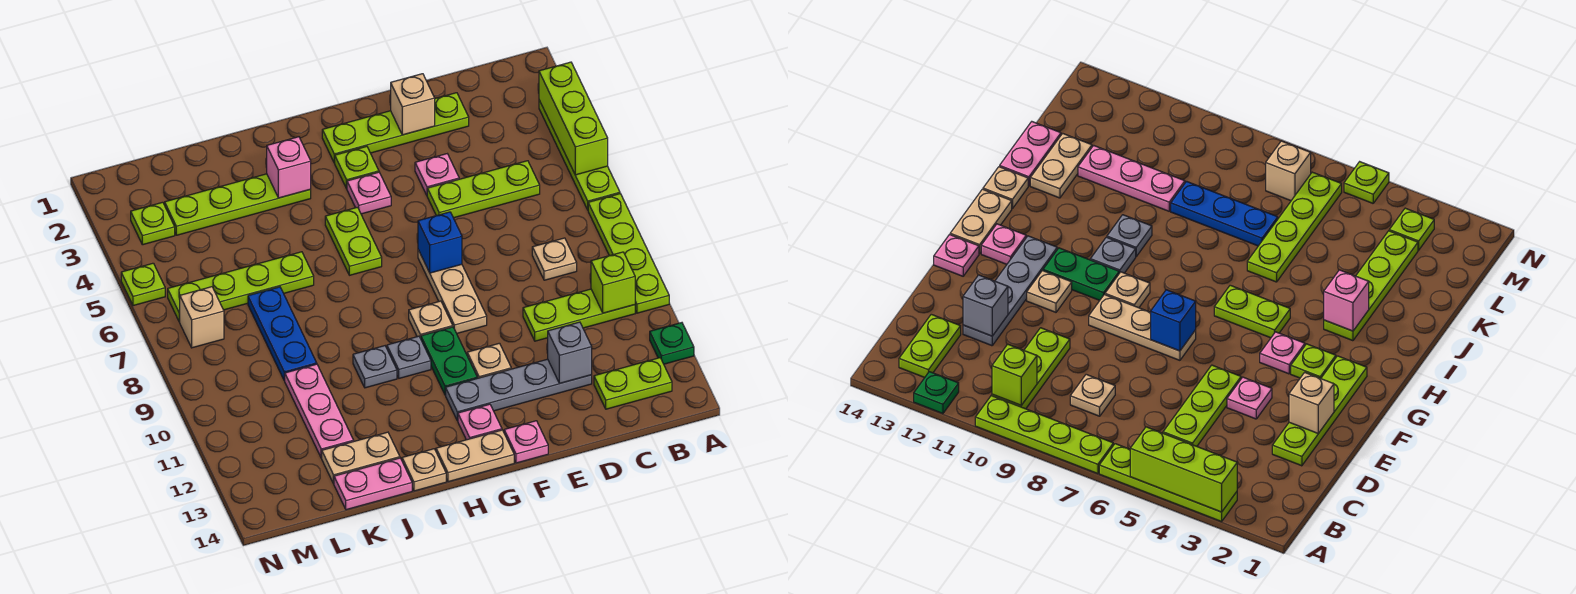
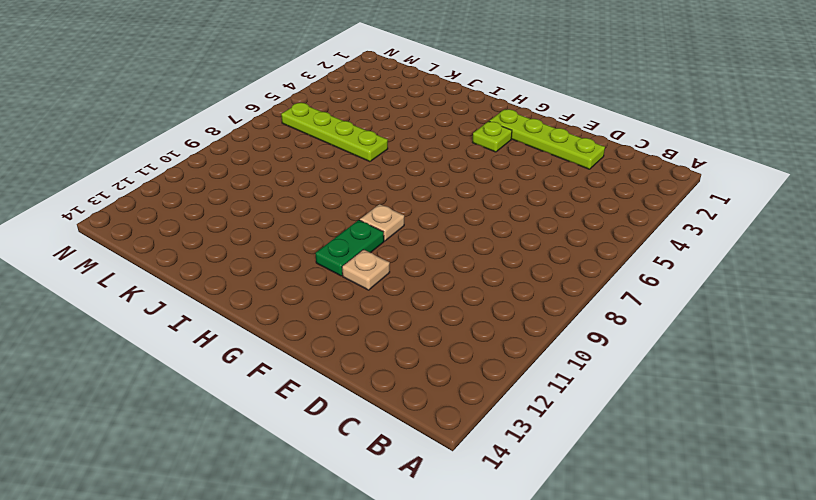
none -> lime plate A3:A6 level 1
none -> lime plate A7:A10 level 1
none -> green plate A12 level 1
none -> lime plate B10:D10 level 1

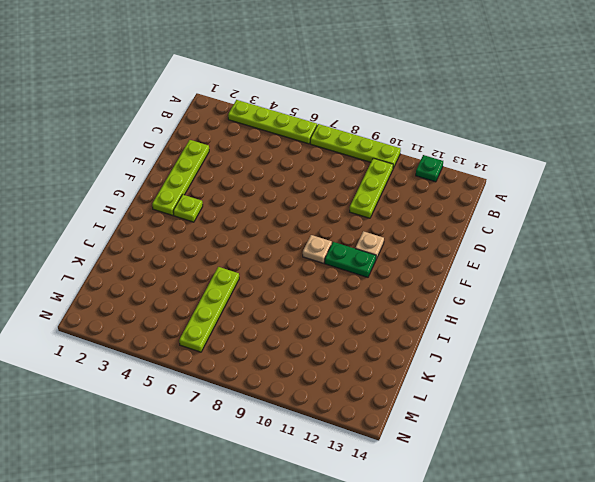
none -> lime plate B13:C13 level 1
none -> lime plate C5:E5 level 1
none -> tan plate C8 level 1
none -> grey plate D12:G12 level 1

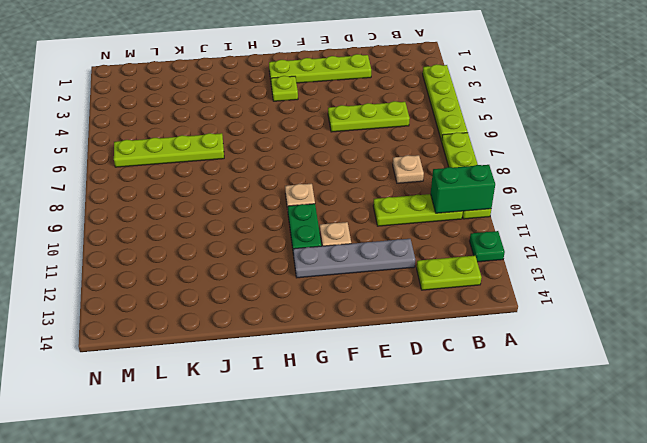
green brick A10:B10 level 2 -> lime brick B10 level 2
none -> pink plate E4 level 1
none -> tan plate F7:F9 level 1
none -> pink plate F14 level 1
none -> pink plate G4 level 1

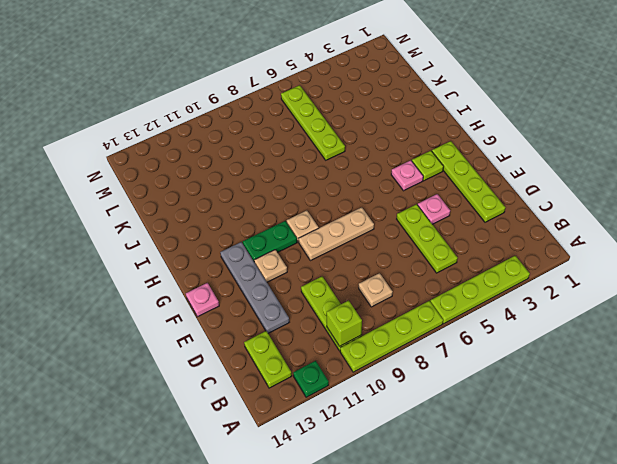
none -> pink plate G13 level 1
none -> tan plate G14:H14 level 1
none -> lime plate H5:H6 level 1
none -> grey plate H10 level 1

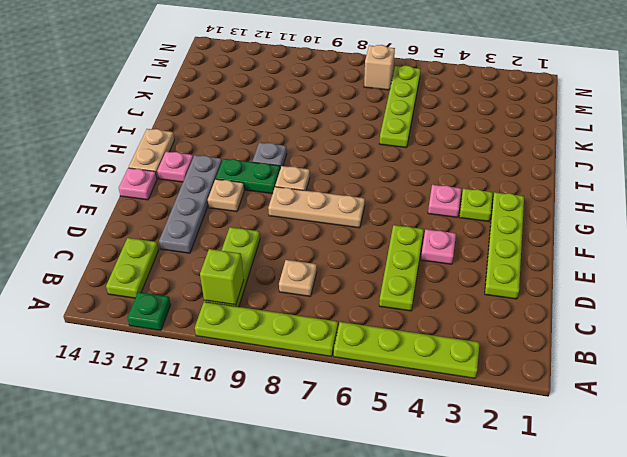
none -> lime plate H5:H6 level 1
none -> lime plate I3:L3 level 1
none -> grey plate I10 level 1
none -> tan plate I14 level 1

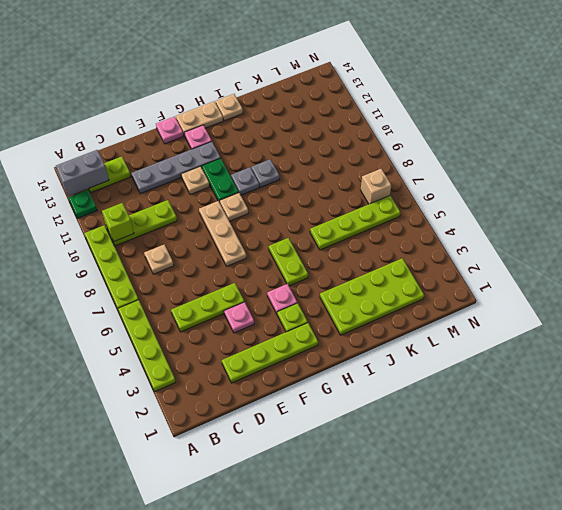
grey brick A13:B13 level 2 -> none
lime plate I2:L3 level 1 -> lime plate I3:L3 level 1
none -> tan plate J13:K13 level 1
none -> pink plate J14:K14 level 1
none -> blue plate K7:K9 level 1
none -> pink plate K10:K12 level 1

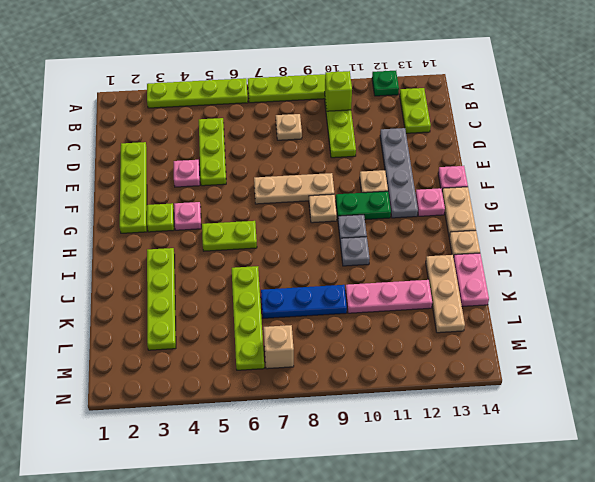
tan plate J13:L13 level 1 -> tan plate J13:K13 level 1
none -> lime plate M3 level 1
none -> lime plate N5 level 1
none -> lime brick A3:A5 level 2
none -> grey brick D12 level 2

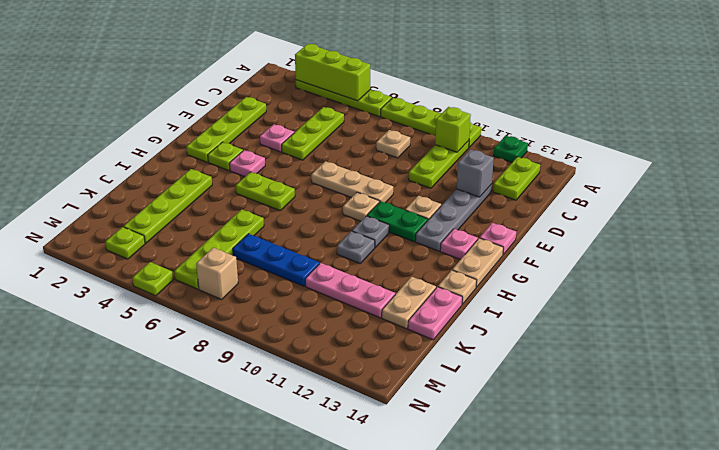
none -> tan brick E2 level 2
none -> blue brick F7 level 2
none -> pink brick I3 level 2

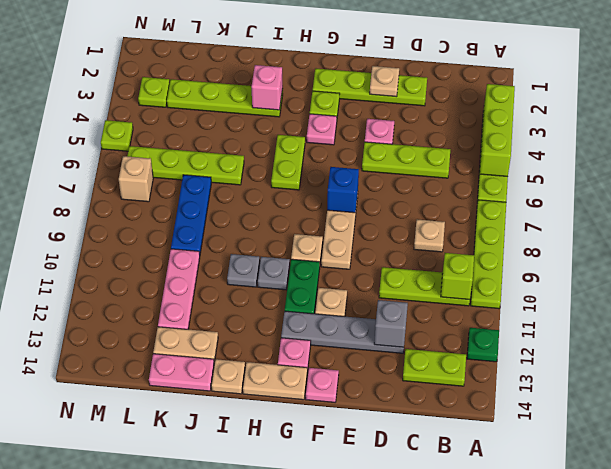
tan plate E2 level 2 -> tan brick E2 level 2

